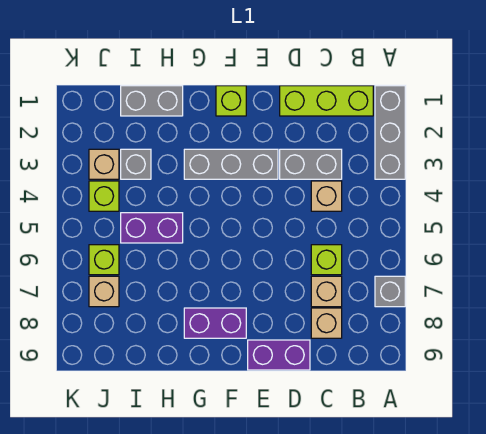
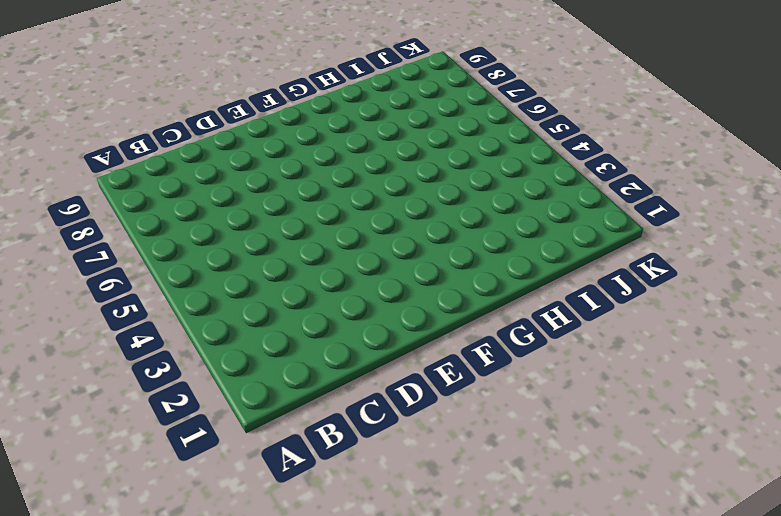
none -> grey brick A1:A3 level 1
none -> grey brick A7 level 1
none -> lime brick B1:D1 level 1

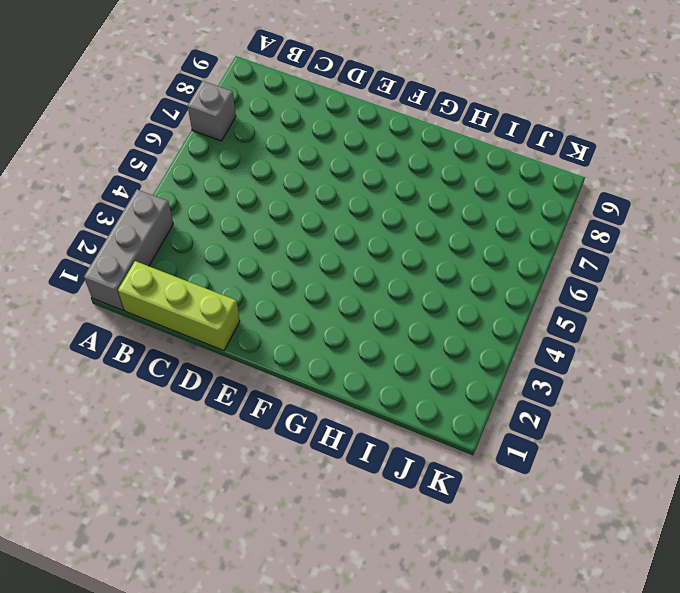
none -> grey brick C3:D3 level 1
none -> tan brick C4 level 1
none -> lime brick C6 level 1

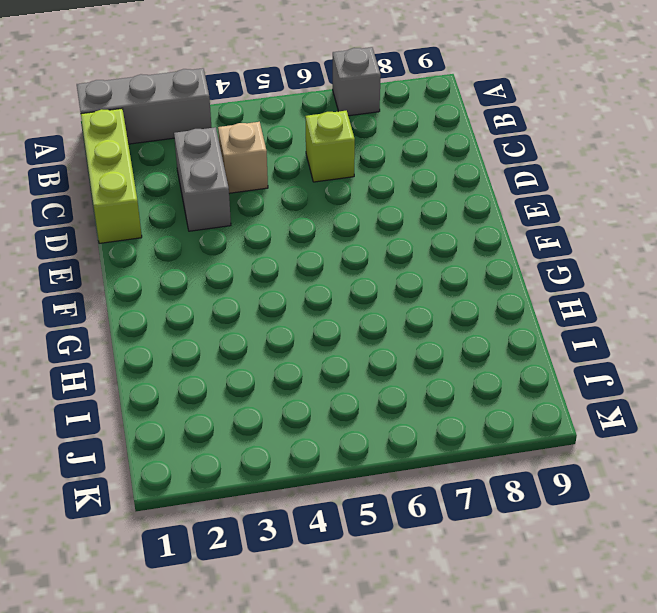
none -> tan brick C7 level 1
none -> tan brick C8 level 1
none -> purple brick D9:E9 level 1

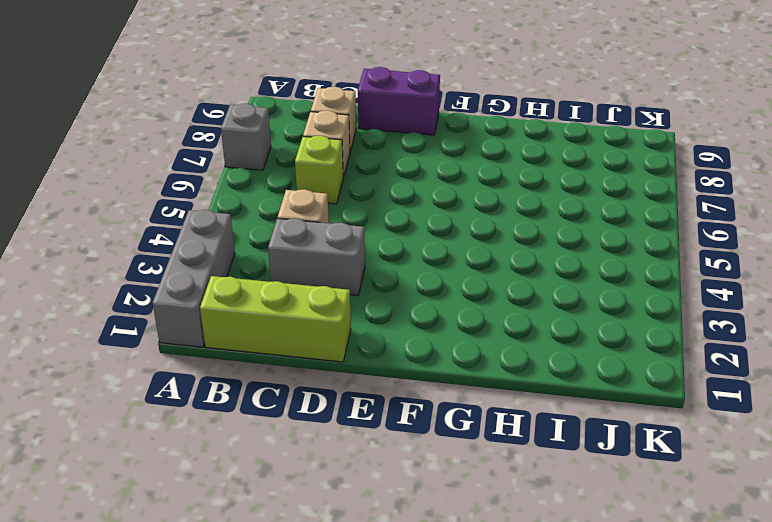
none -> grey brick E3:G3 level 1
none -> lime brick F1 level 1
none -> purple brick F8:G8 level 1

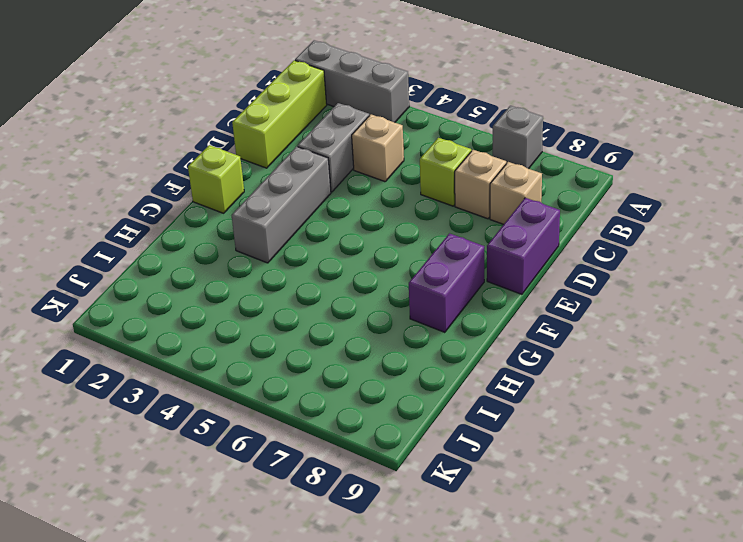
none -> grey brick H1:I1 level 1
none -> purple brick H5:I5 level 1
none -> grey brick I3 level 1

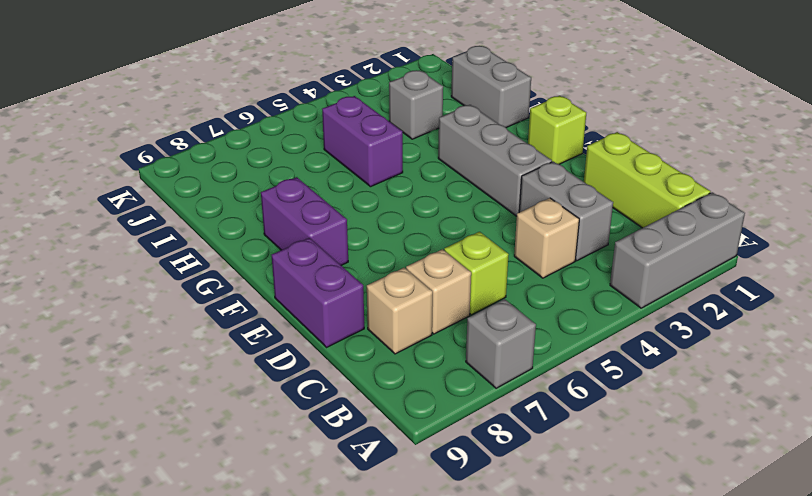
none -> tan brick J3 level 1
none -> lime brick J4 level 1
none -> lime brick J6 level 1

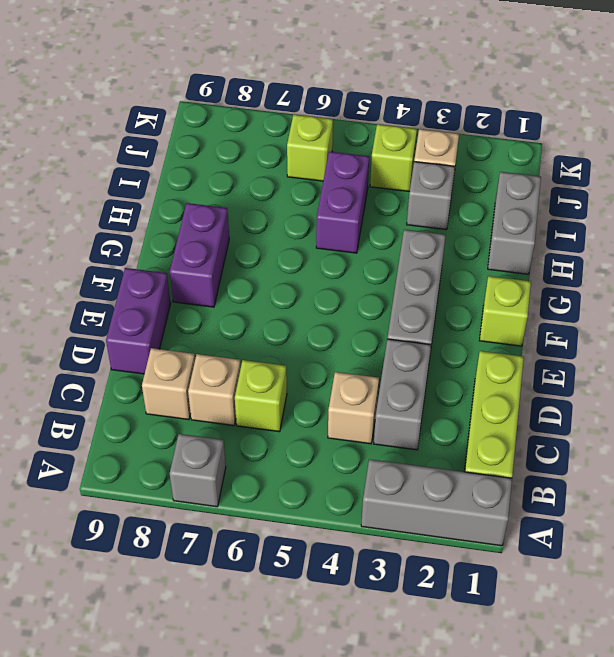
none -> tan brick J7 level 1

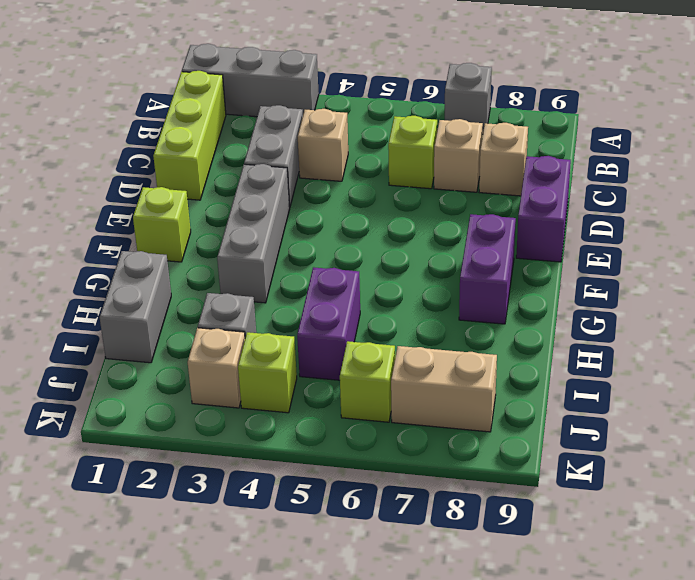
tan brick J7:J8 level 1 -> tan brick J7 level 1

